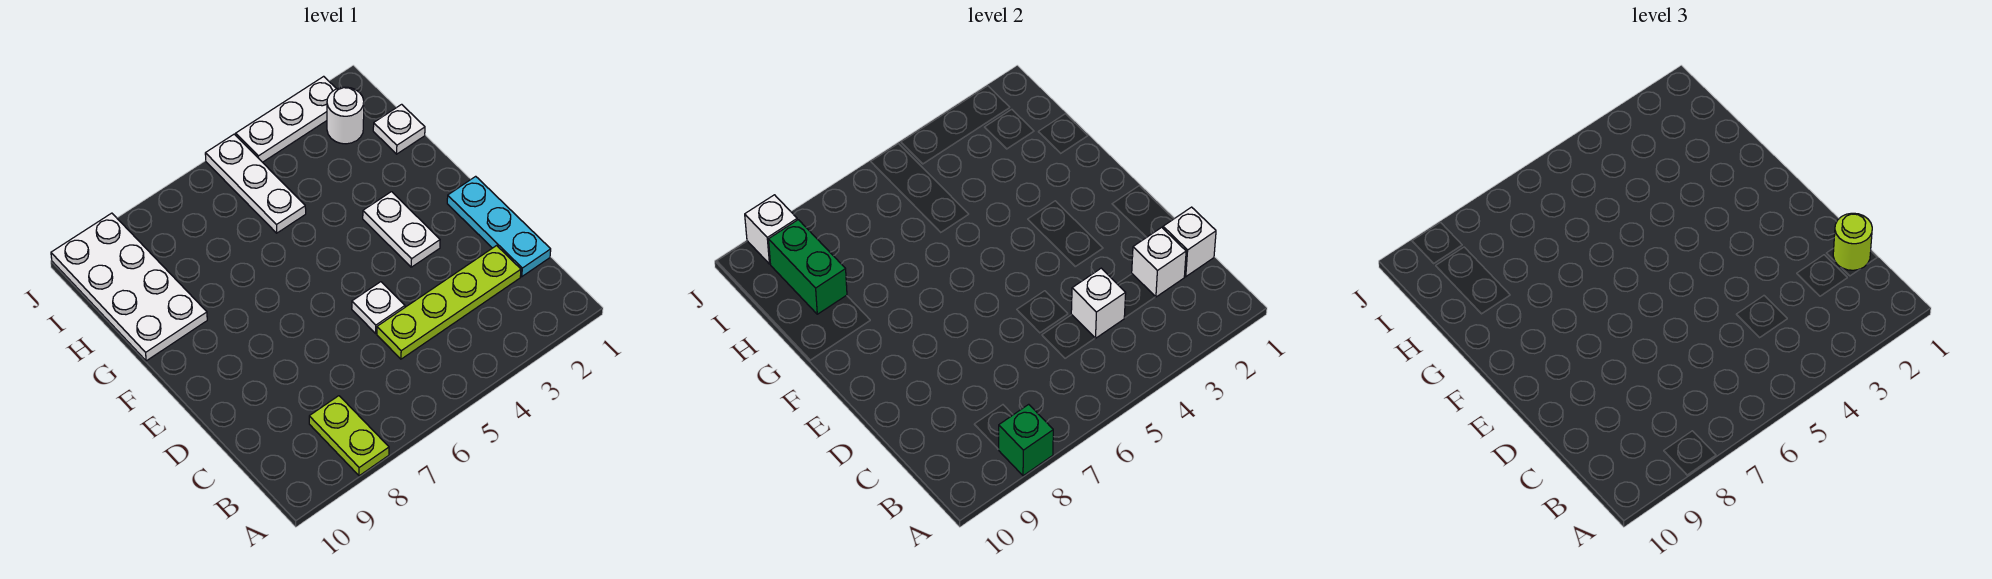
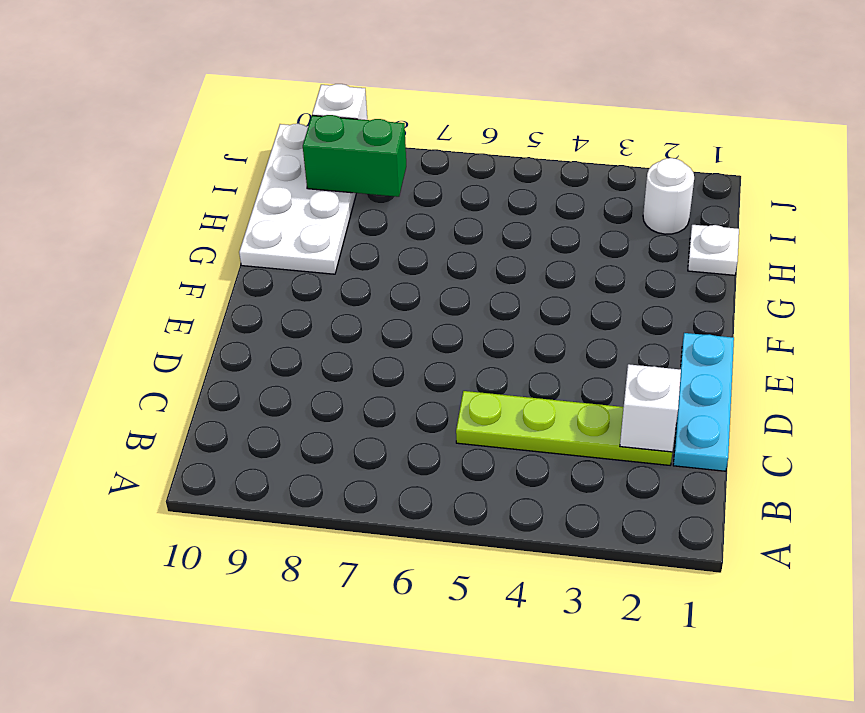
green brick I8:I9 level 2 -> green brick H9:I9 level 2
none -> lime plate A8:B8 level 1
none -> white plate D5 level 1
none -> white plate E3:F3 level 1

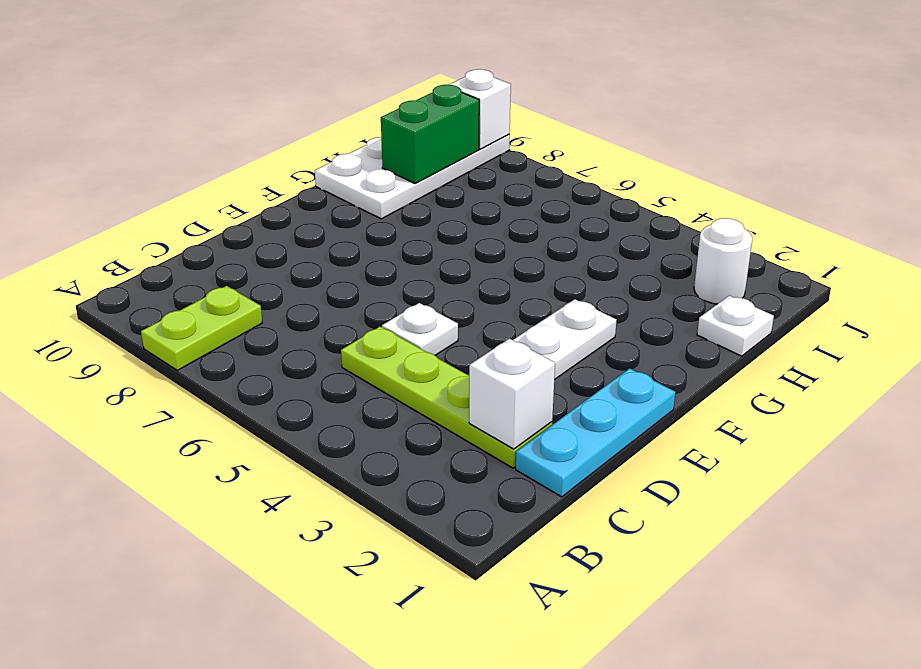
none -> white plate H5:J5 level 1
none -> white plate J2:J4 level 1
none -> green brick A8 level 2

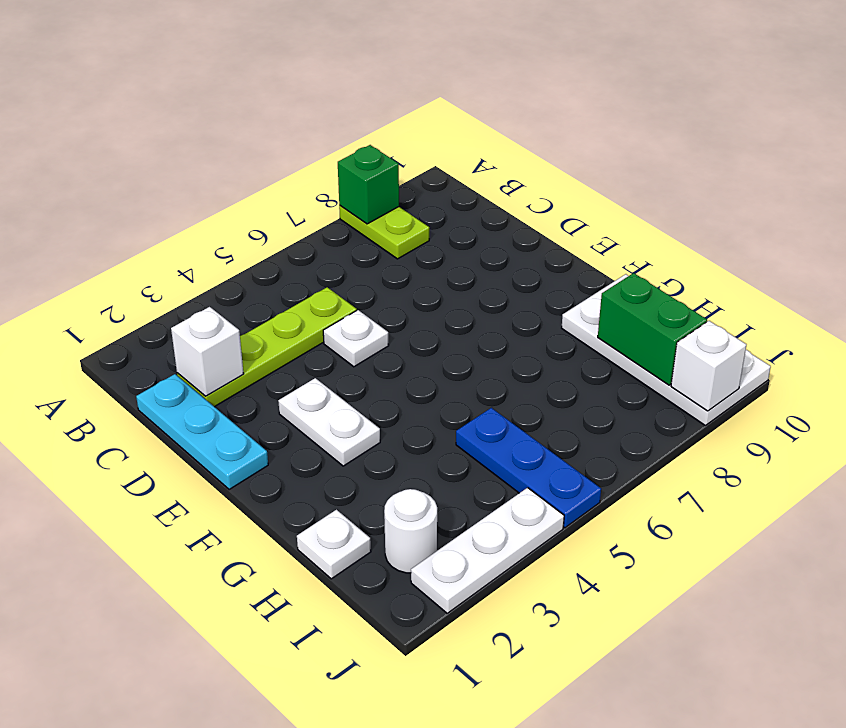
blue plate H5:J5 level 1 -> white plate H5:J5 level 1
none -> white brick C1 level 2
none -> white brick C4 level 2
none -> lime round brick C1 level 3

